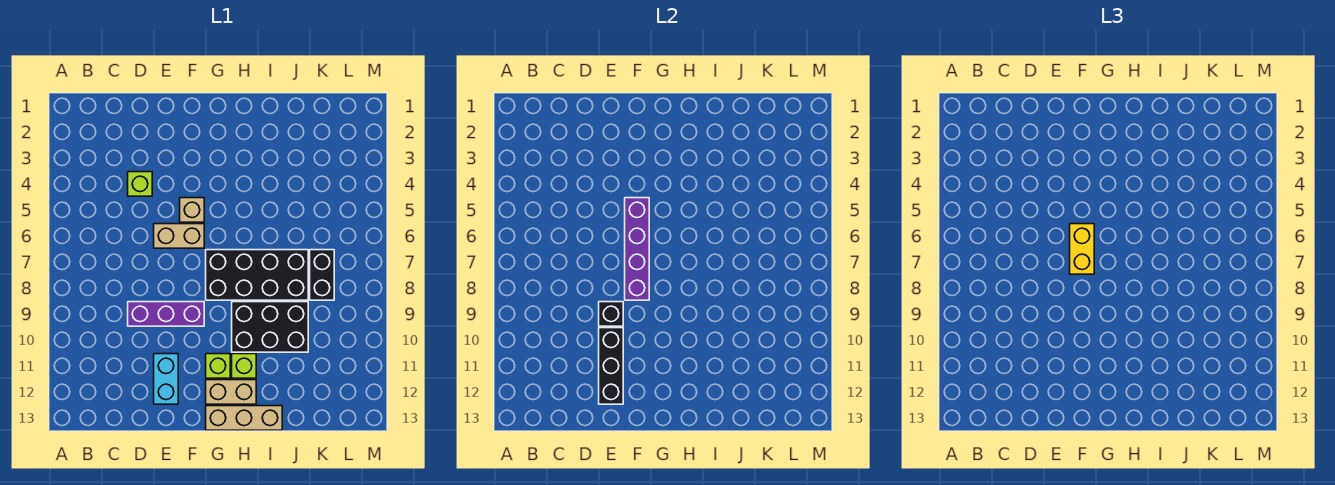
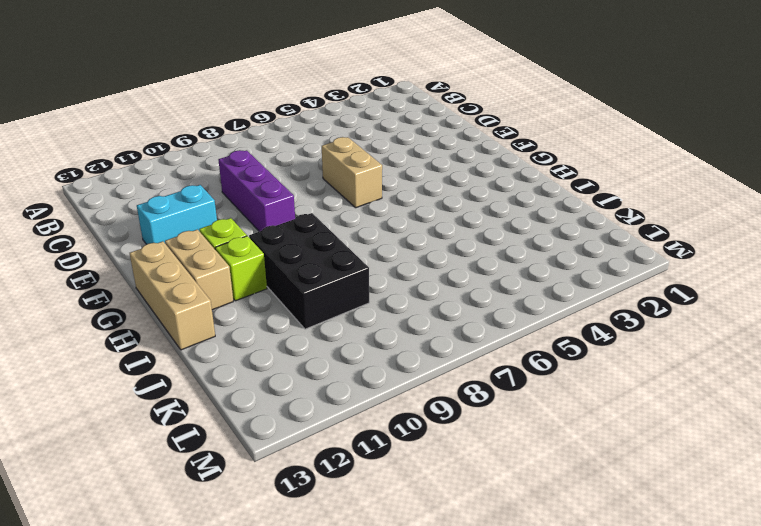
none -> lime brick D4 level 1
none -> tan brick F5 level 1
none -> black brick G7:J8 level 1

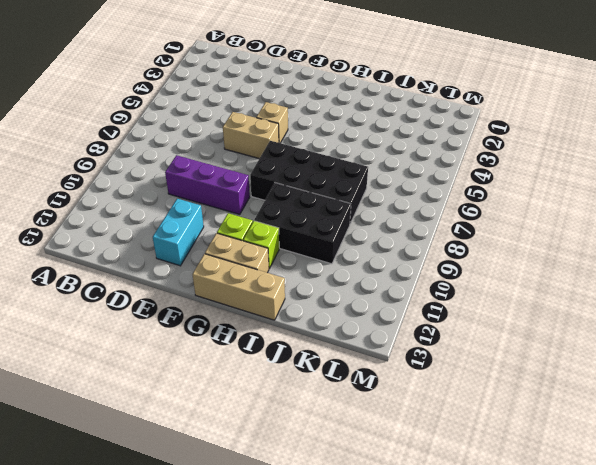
none -> lime brick D4 level 1
none -> black brick K7:K8 level 1
none -> black brick E9 level 2

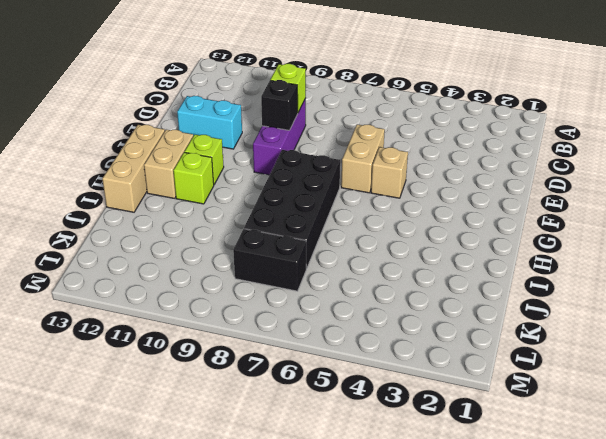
lime brick D9 level 2 -> lime brick D4 level 1
none -> black brick H9:J10 level 1
none -> black brick E10:E12 level 2
none -> purple brick F5:F8 level 2

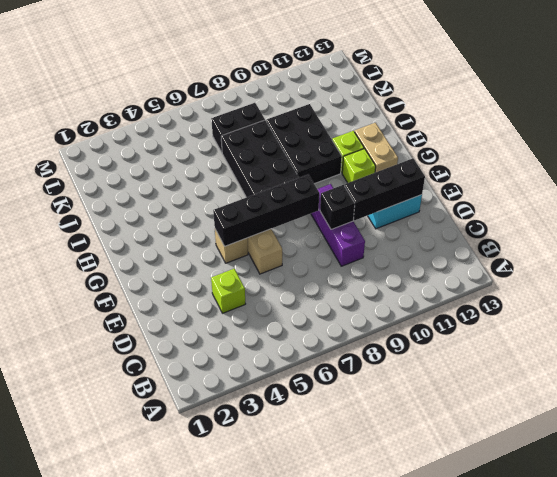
black brick F5:F8 level 2 -> purple brick F5:F8 level 2
none -> tan brick G13:I13 level 1
none -> yellow brick F6:F7 level 3

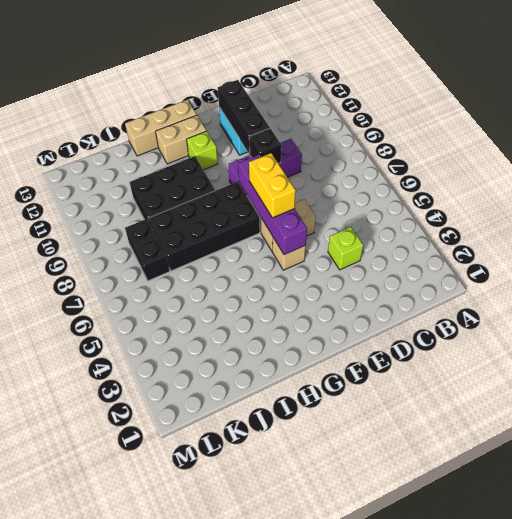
none -> lime brick H11 level 1

